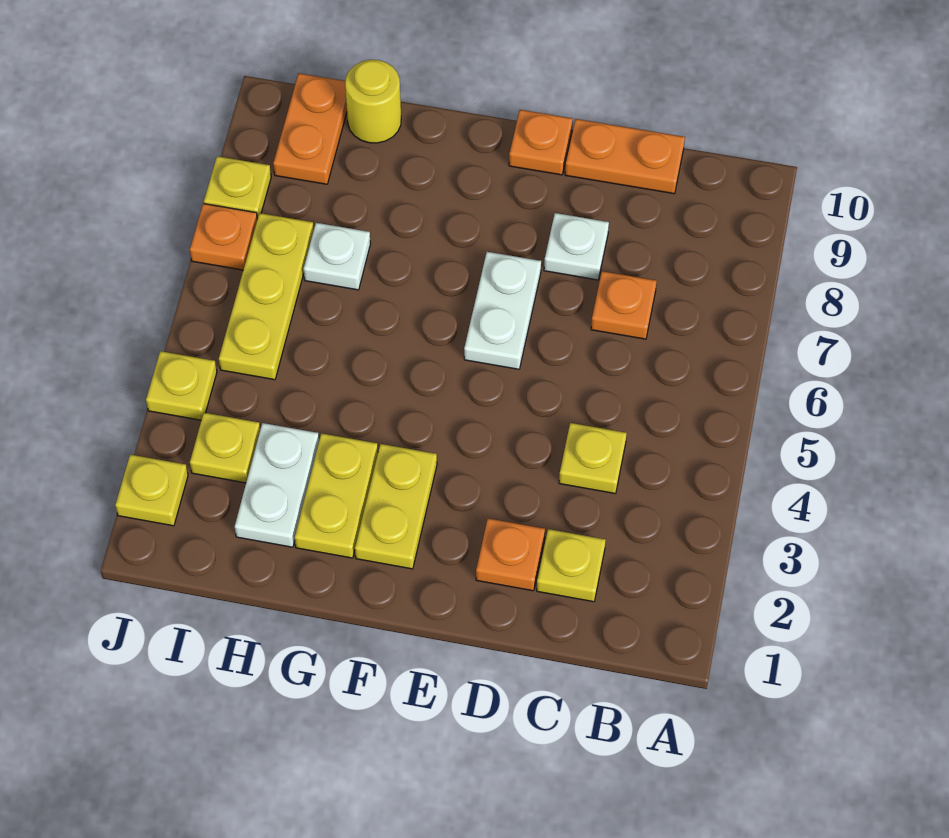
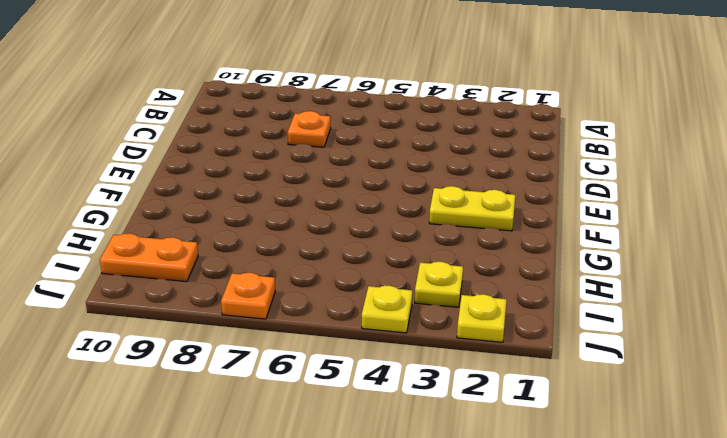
none -> yellow plate C2 level 1
none -> yellow plate C4 level 1
none -> orange plate C10:D10 level 1

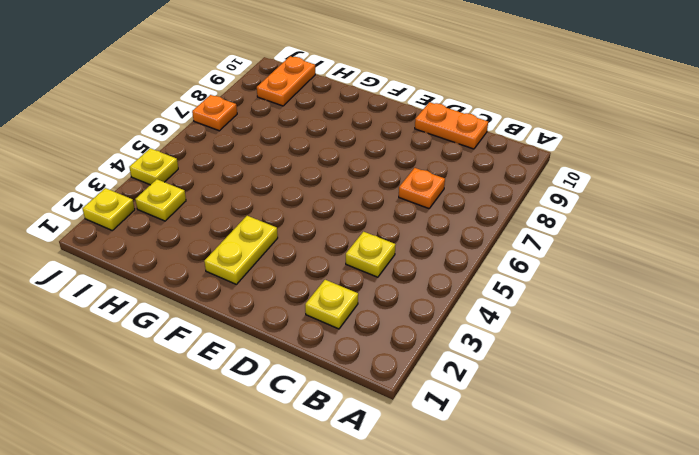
none -> orange plate D2 level 1
none -> white plate D8 level 1
none -> white plate E6:E7 level 1

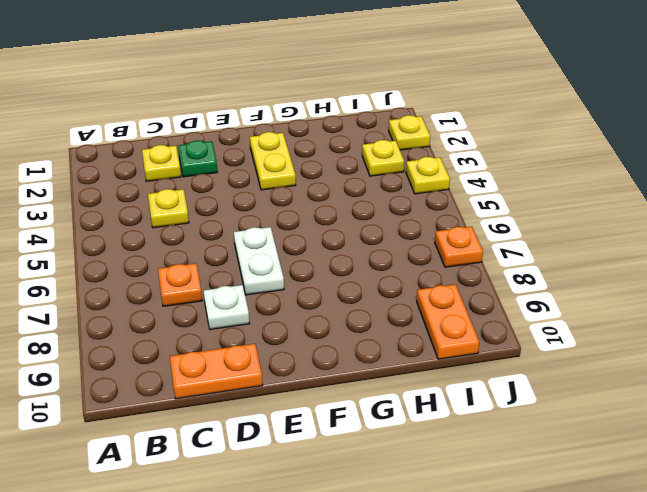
green plate D2 level 1 -> orange plate D2 level 1
none -> orange plate E10 level 1
none -> yellow plate G2:G3 level 1
none -> white plate H2:H3 level 1

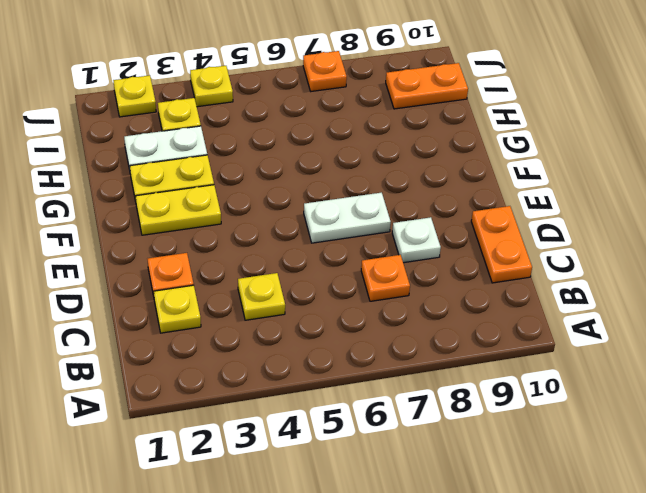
none -> orange plate E10 level 1
none -> white plate H7 level 1
none -> yellow round brick H10 level 1

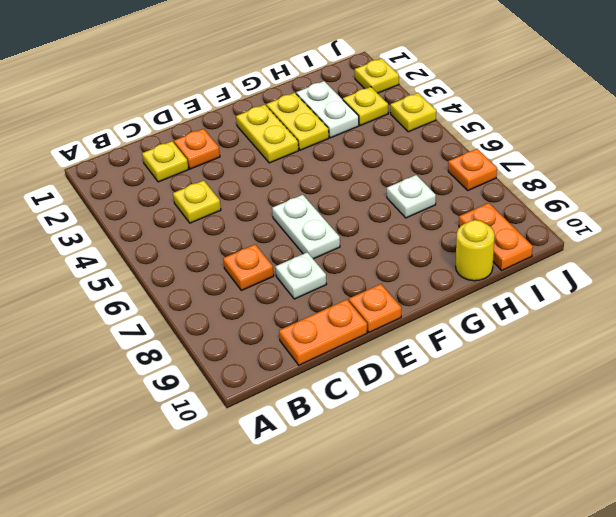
none -> yellow plate I5:I7 level 1
none -> yellow plate J8 level 1

